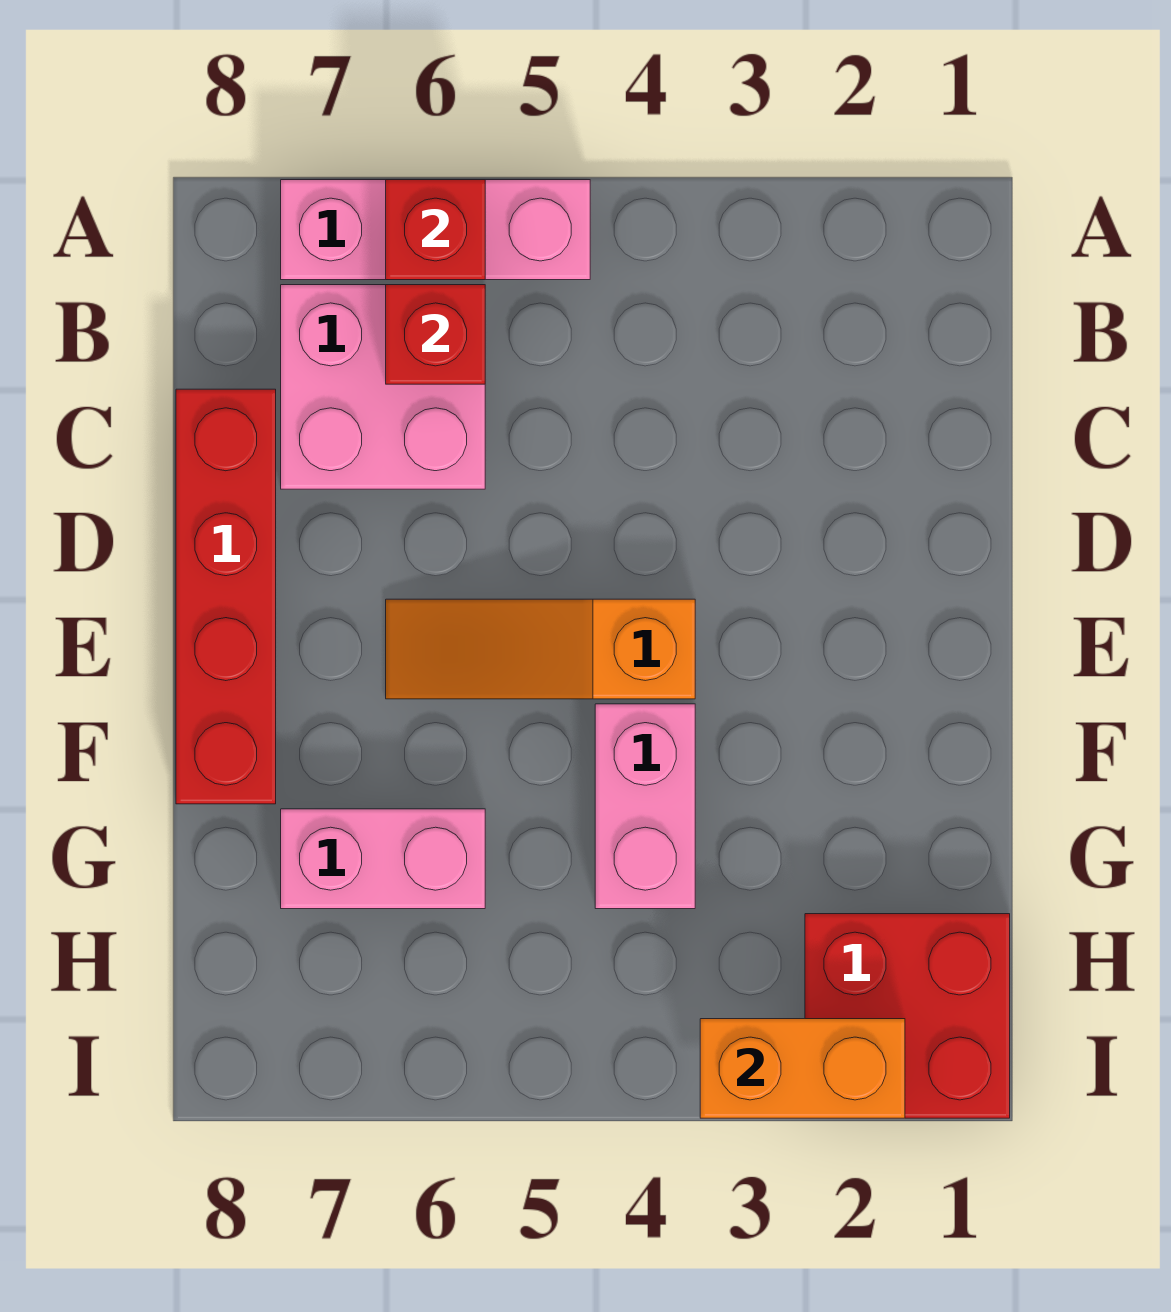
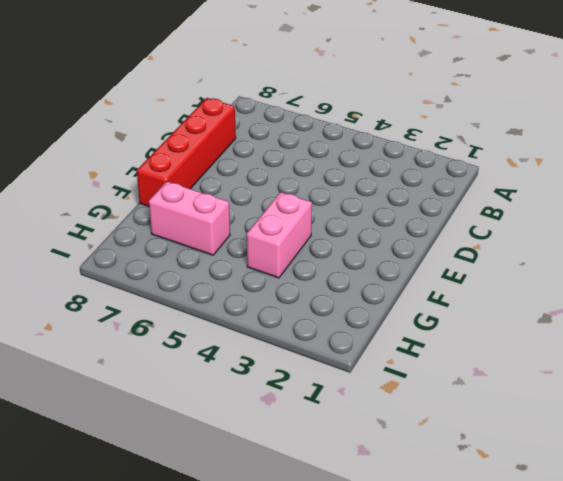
none -> pink brick A5:A7 level 1
none -> pink brick B6:C7 level 1

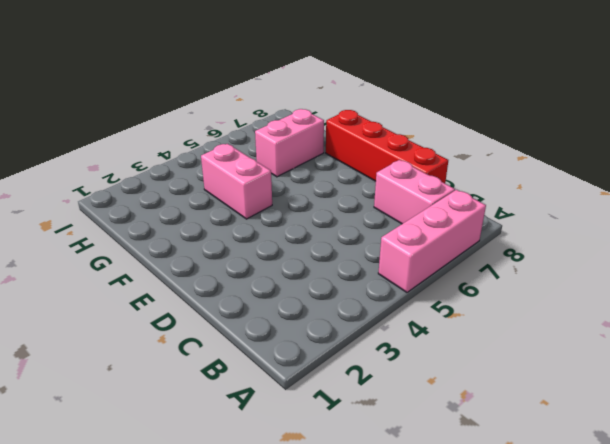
pink brick B7:C7 level 1 -> pink brick B6:C7 level 1
none -> orange slope E4:E6 level 1 top 4
none -> red brick H1:I2 level 1

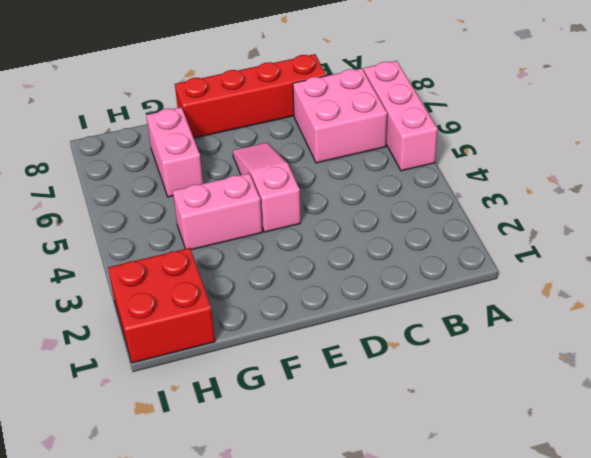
pink slope E4:E6 level 1 top 4 -> orange slope E4:E6 level 1 top 4
none -> red brick A6 level 2
none -> red brick B6 level 2

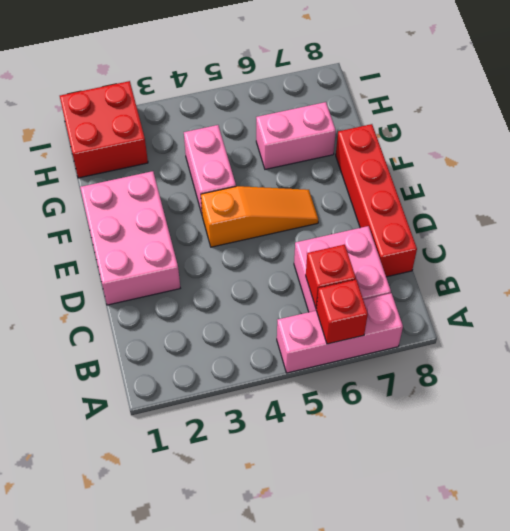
pink brick D1:F2 level 1 -> none
none -> orange brick I2:I3 level 2

